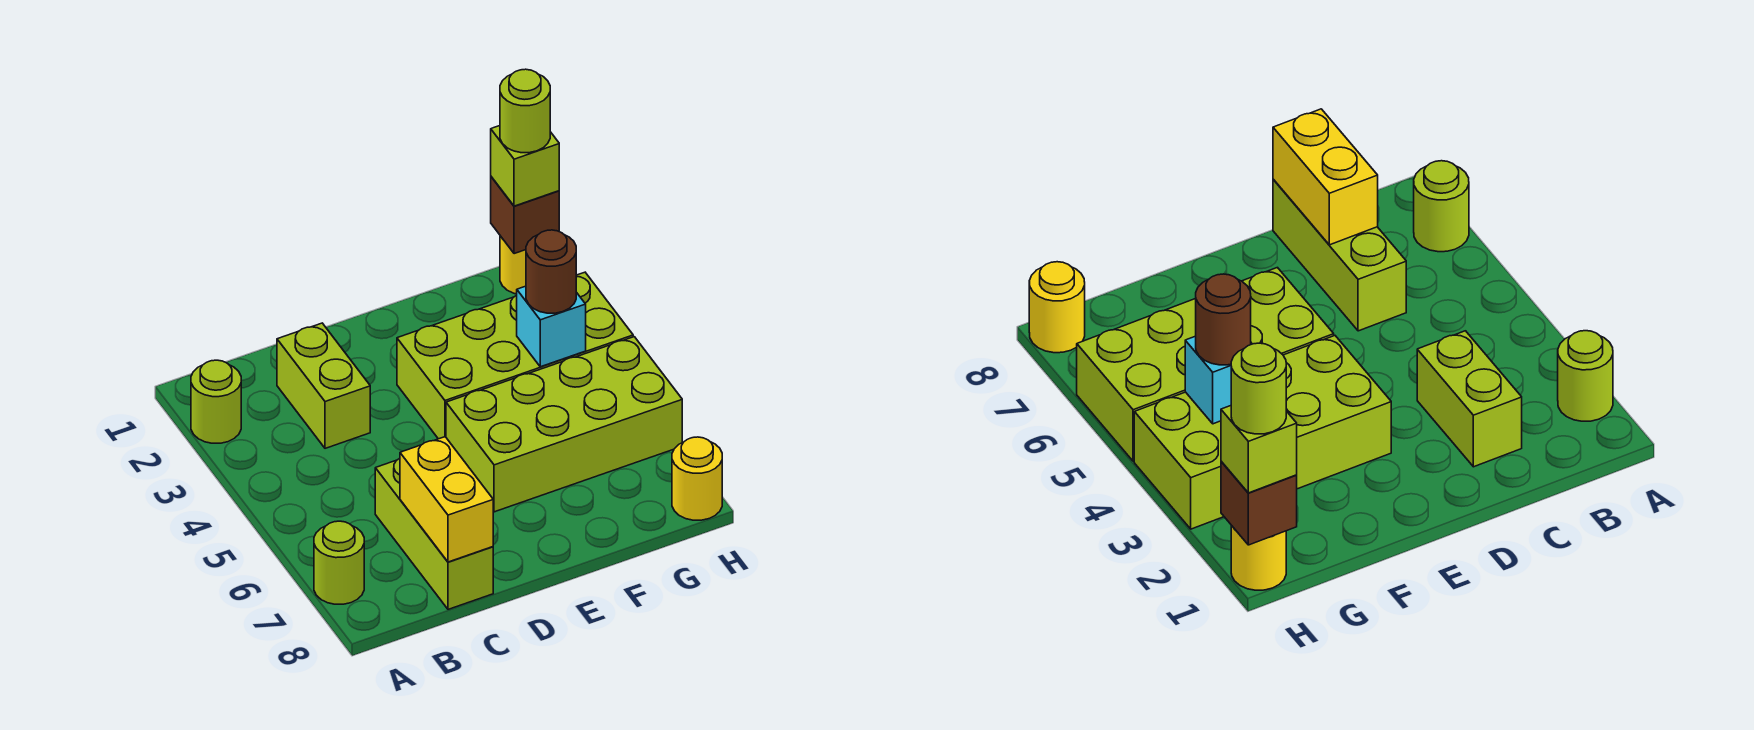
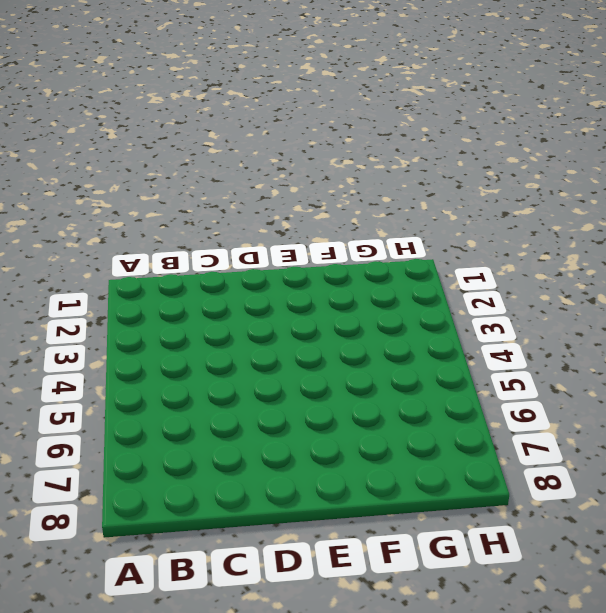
none -> lime round brick A2 level 1
none -> lime round brick A7 level 1
none -> lime brick C2:C3 level 1

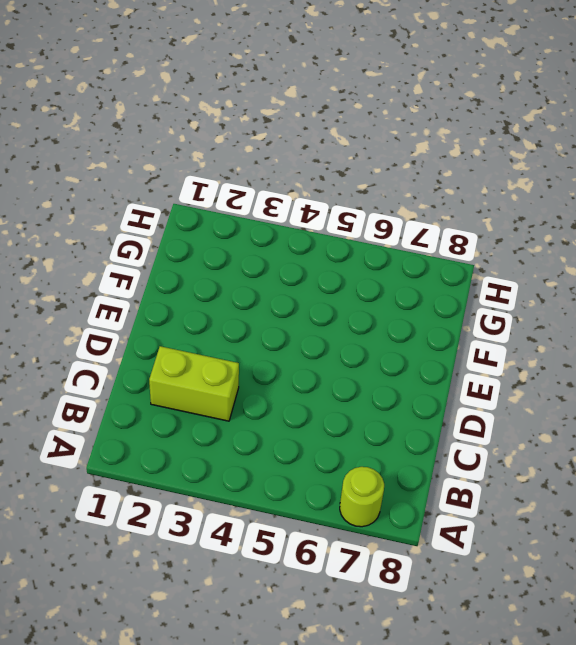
none -> lime round brick A2 level 1
none -> lime brick C6:C8 level 1
none -> lime brick E3:H4 level 1

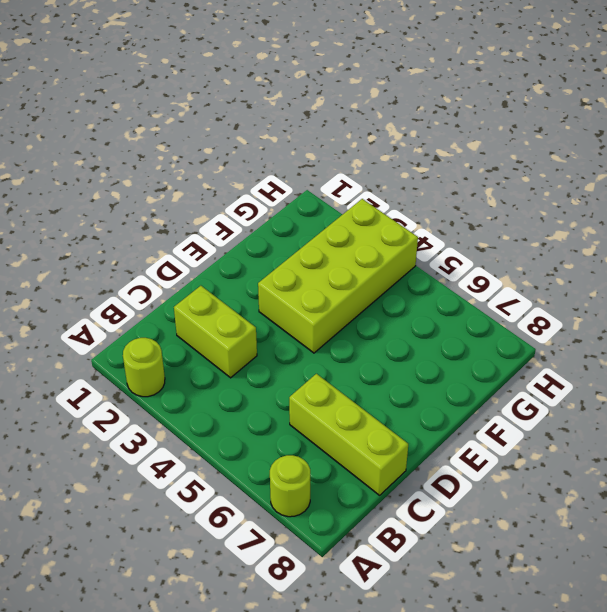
none -> lime brick E5:H6 level 1
none -> yellow round brick H1 level 1
none -> yellow round brick H8 level 1

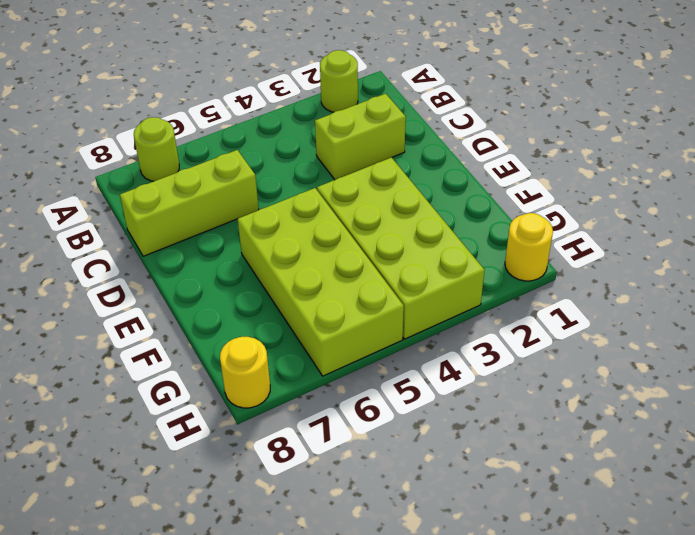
none -> yellow brick C7:C8 level 2
none -> cyan brick G4 level 2
none -> brown brick H1 level 2

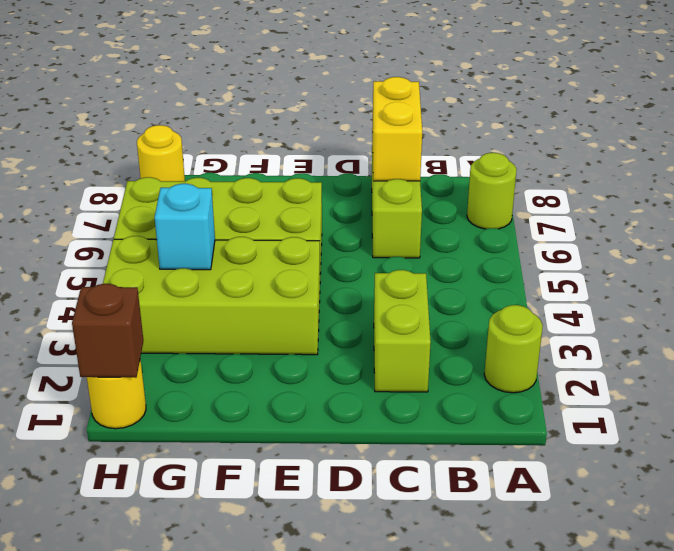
none -> brown round brick G4 level 3
none -> lime brick H1 level 3
none -> lime round brick H1 level 4

